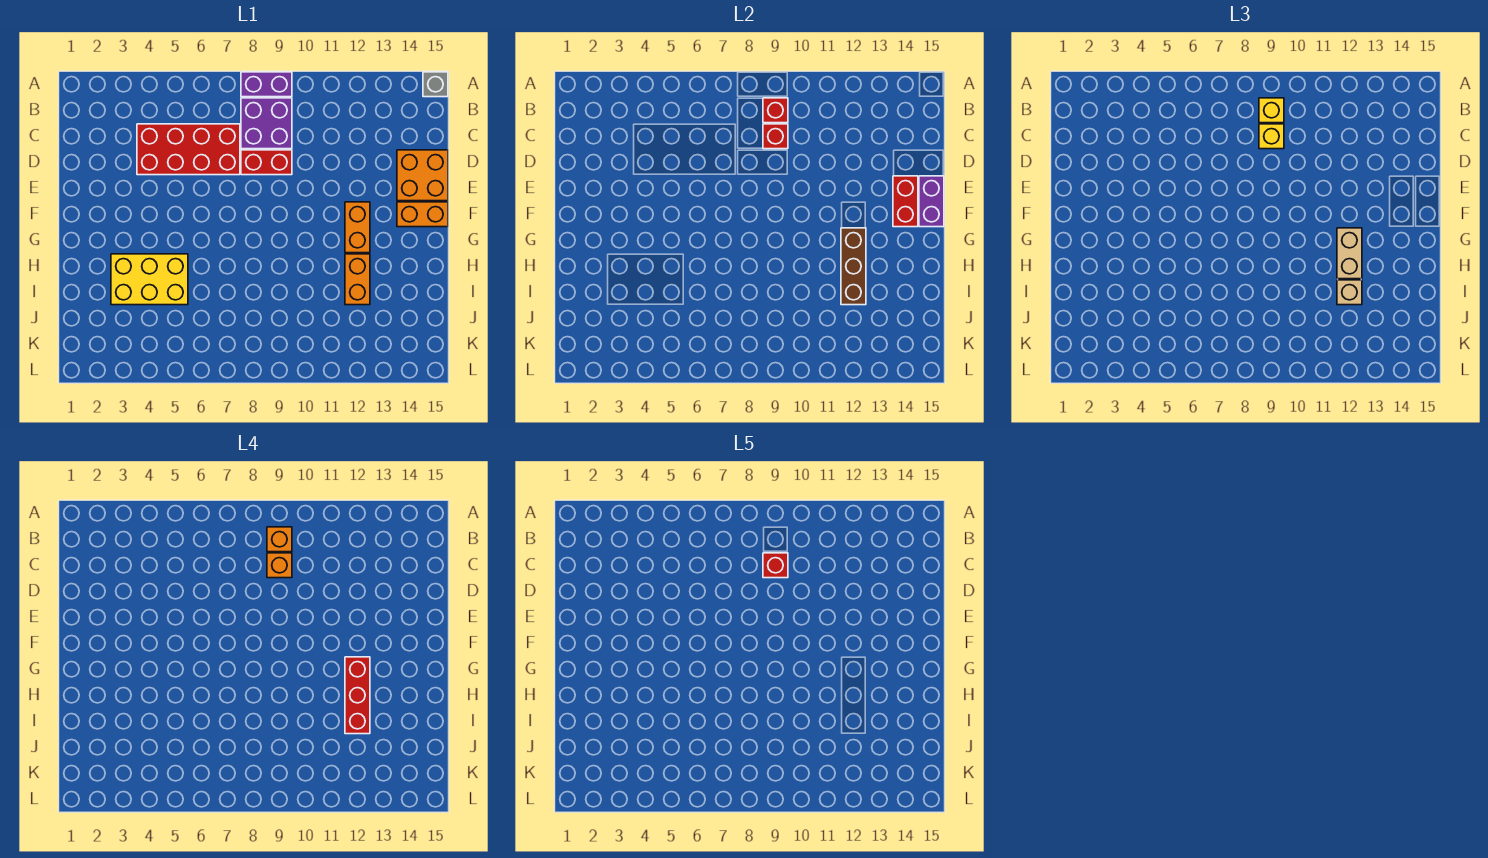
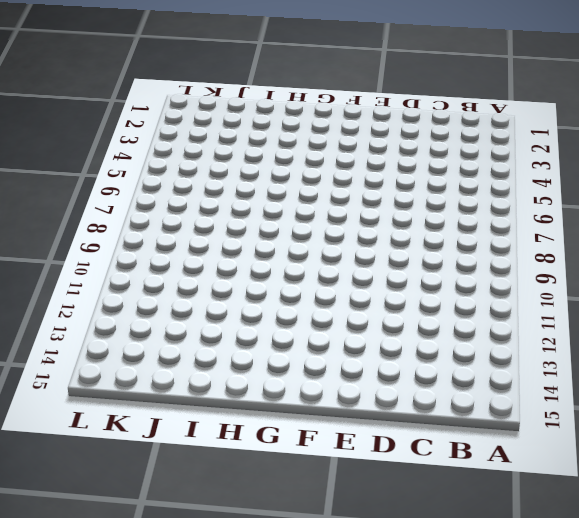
none -> purple brick A8:A9 level 1
none -> grey brick A15 level 1
none -> purple brick B8:C9 level 1

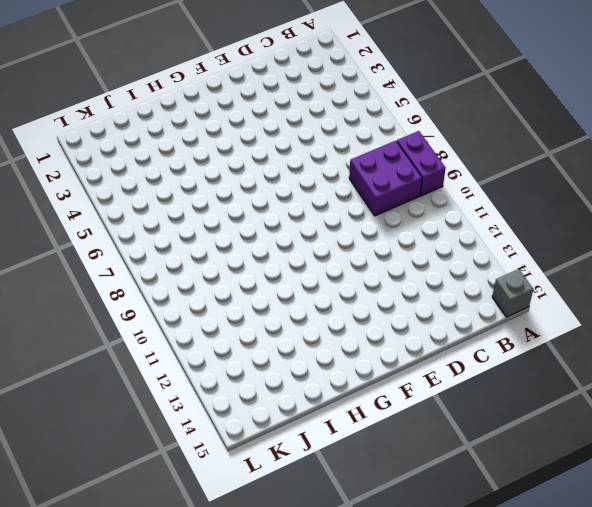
none -> red brick C4:D7 level 1
none -> red brick D8:D9 level 1
none -> orange brick D14:E15 level 1

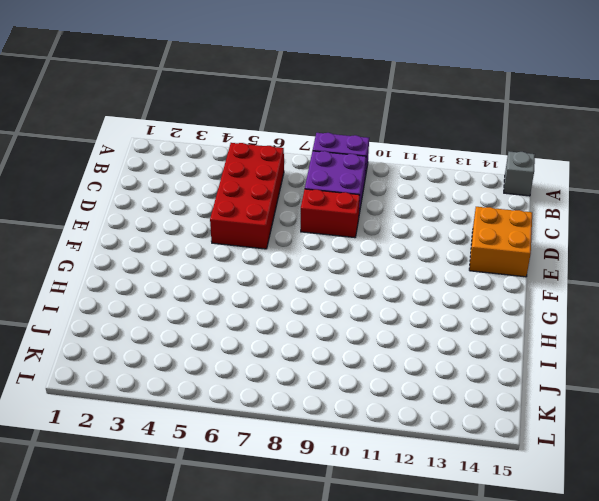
red brick B5:E6 level 1 -> red brick C4:D7 level 1
none -> orange brick F12:G12 level 1
none -> orange brick F14:F15 level 1
none -> yellow brick H3:I5 level 1

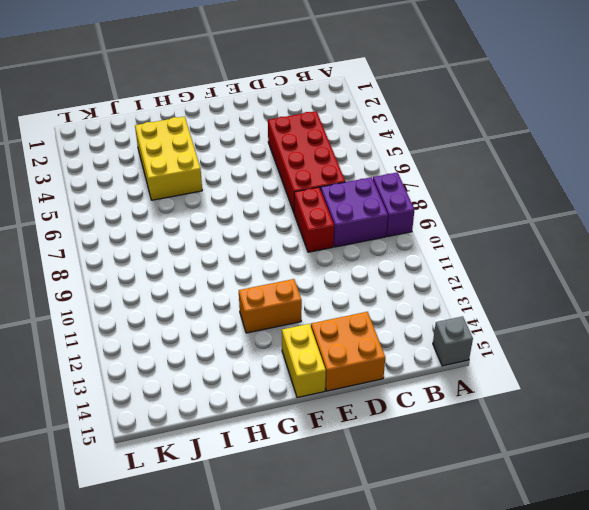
yellow brick F14:F15 level 1 -> orange brick F14:F15 level 1
none -> orange brick H12:I12 level 1
none -> red brick B9 level 2
none -> red brick C9 level 2

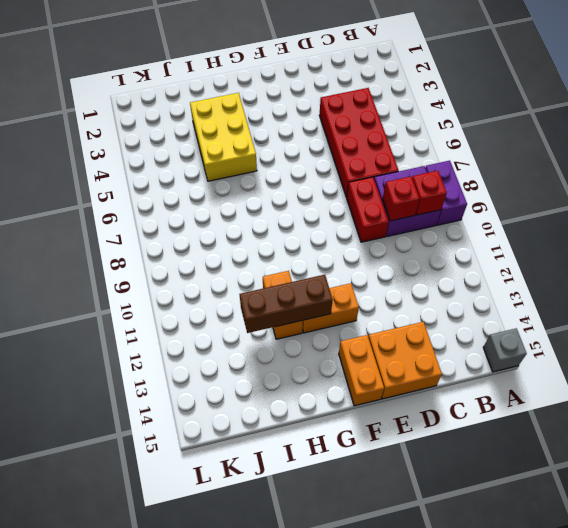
orange brick H11:H12 level 1 -> orange brick H12:I12 level 1
none -> red brick E14:F14 level 2
none -> purple brick E15:F15 level 2
none -> yellow brick B9 level 3

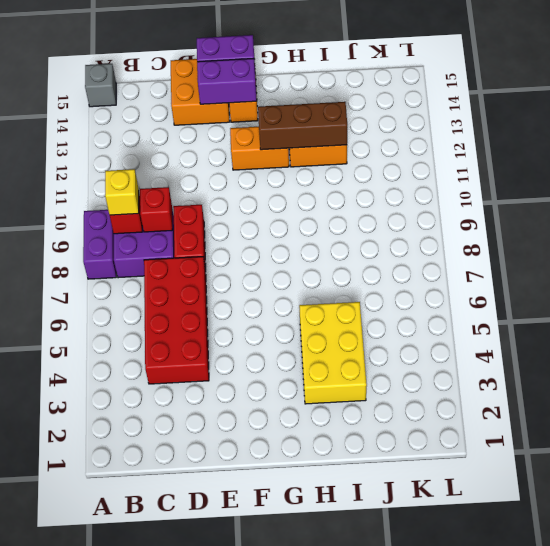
purple brick E14:F14 level 2 -> red brick E14:F14 level 2
none -> yellow brick C9 level 3
none -> tan brick G12:H12 level 3
none -> tan brick I12 level 3

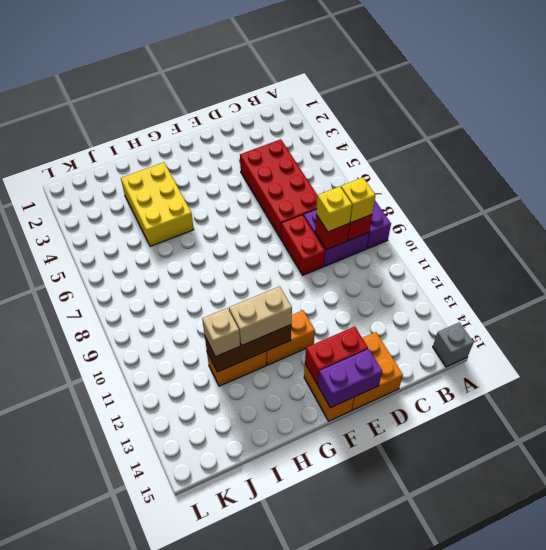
none -> orange brick B9 level 4
none -> orange brick C9 level 4
none -> red brick G12:I12 level 4

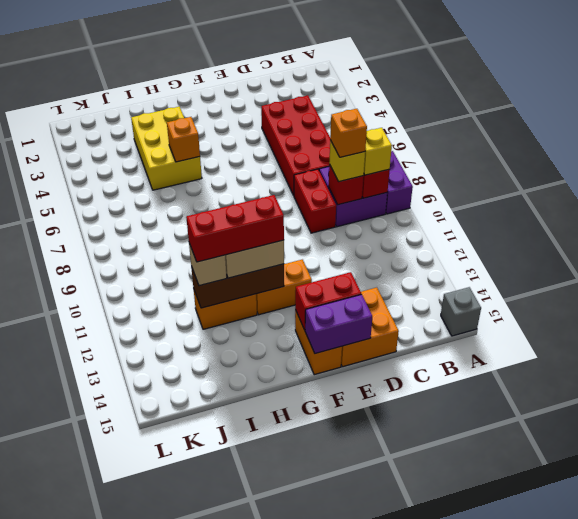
orange brick H5 level 2 -> orange brick B9 level 4
none -> red brick C9 level 5

